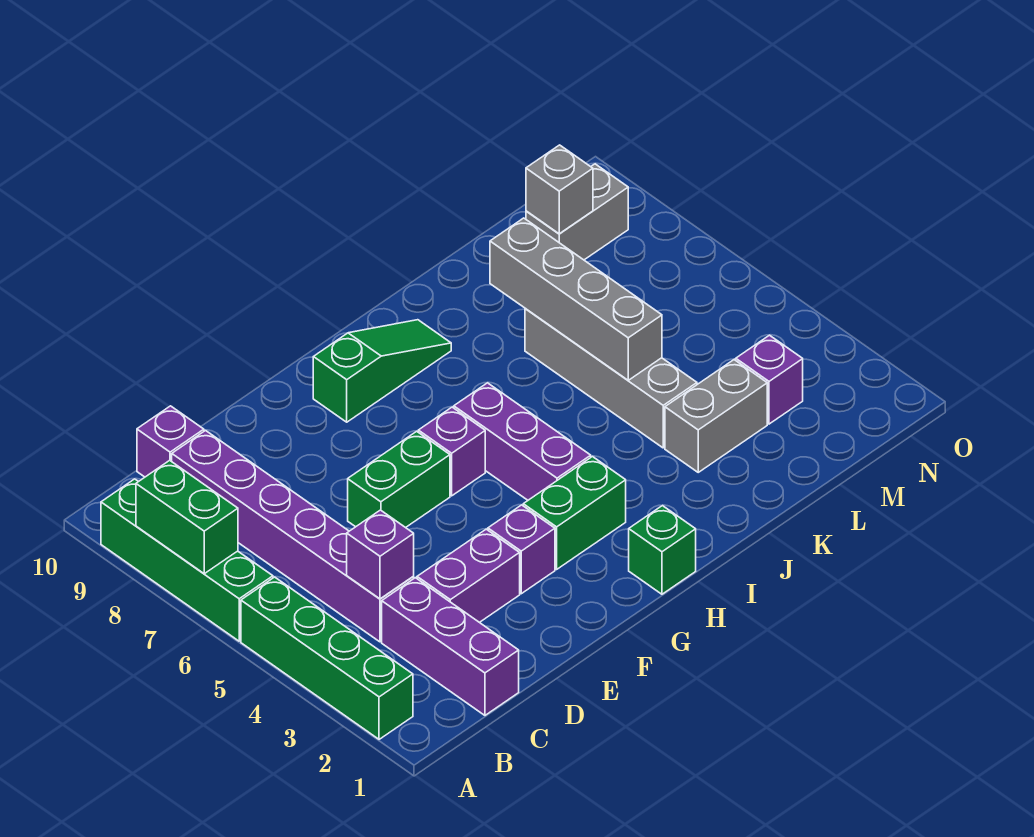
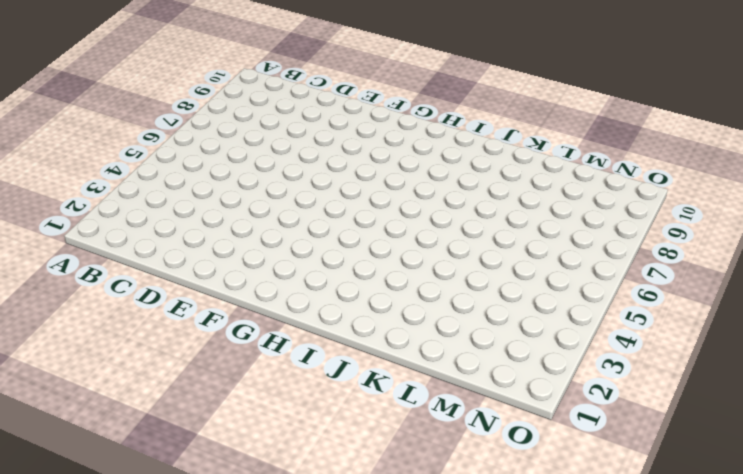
none -> green brick A2:A5 level 1
none -> green brick A6:A9 level 1
none -> purple brick C1:C3 level 1

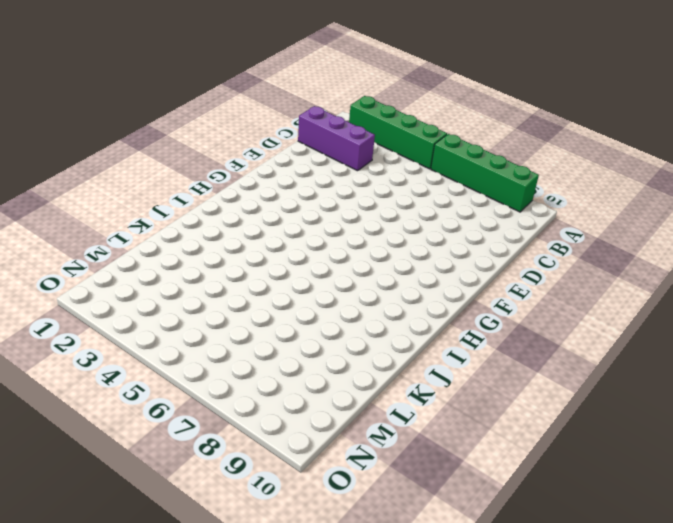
none -> purple brick C4:C9 level 1
none -> purple brick C10 level 1
none -> purple brick D3:E3 level 1

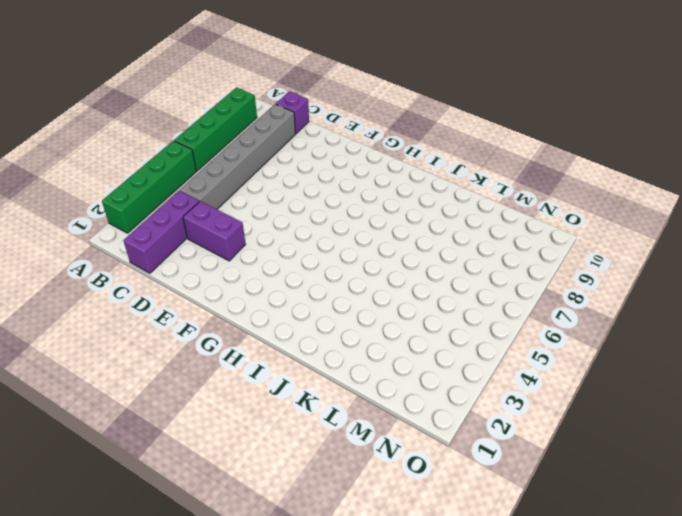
grey brick C4:C9 level 1 -> purple brick C4:C9 level 1
none -> green brick E6:F6 level 1
none -> purple brick F3 level 1
none -> green brick G3:H3 level 1

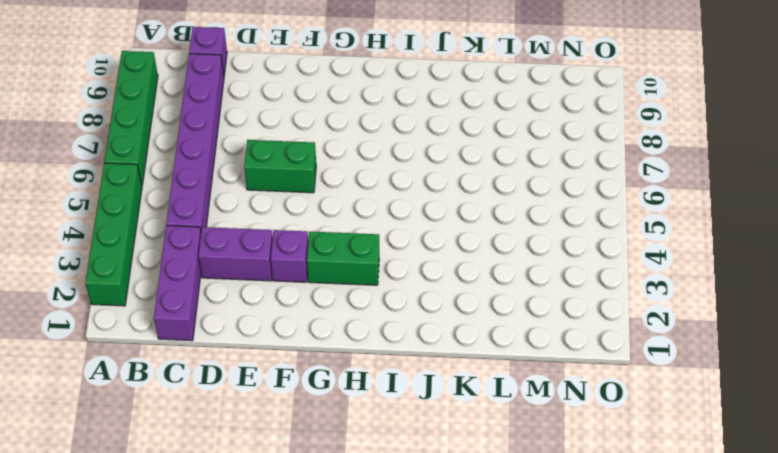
none -> purple brick G6 level 1
none -> green slope G9:I9 level 1 top G
none -> green brick H1 level 1

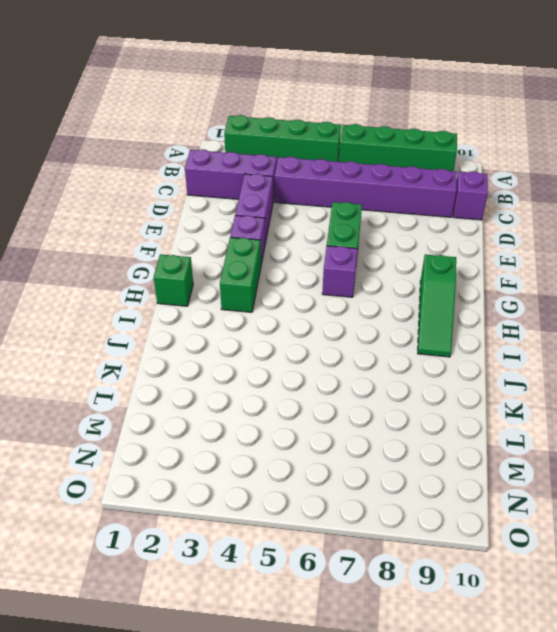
none -> purple brick H4:H6 level 1
none -> grey brick K3:L3 level 1
none -> grey brick K4:K7 level 1

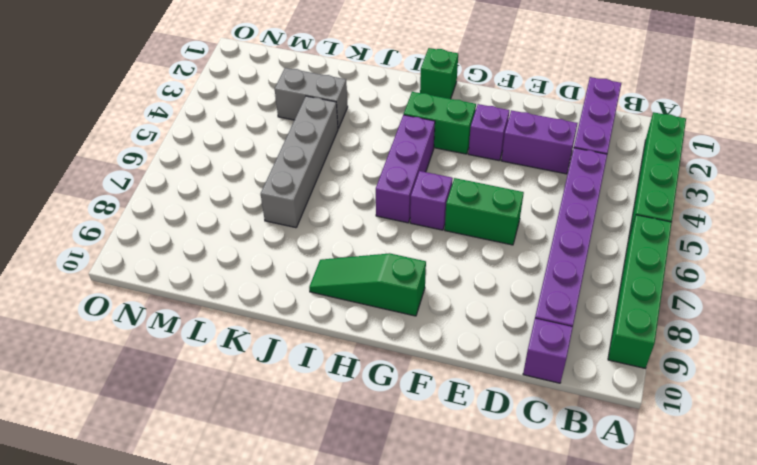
none -> purple brick M3 level 1
none -> grey brick M9:N9 level 1
none -> green brick A7:A8 level 2

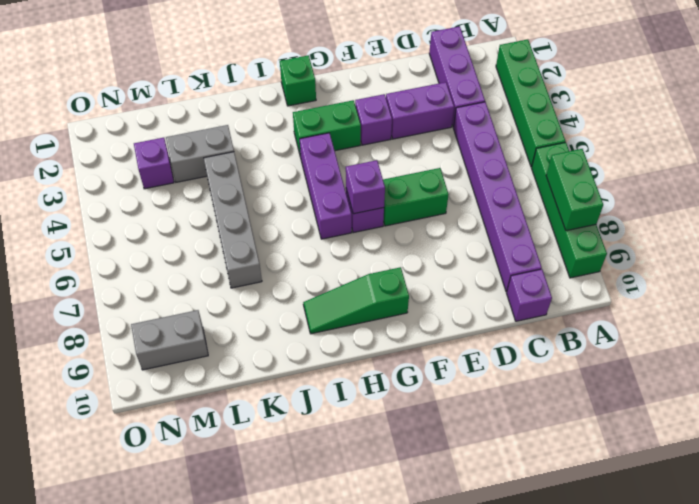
purple brick G6 level 2 -> purple brick C4 level 2
none -> grey brick K5:K8 level 2
none -> grey brick M9 level 2

